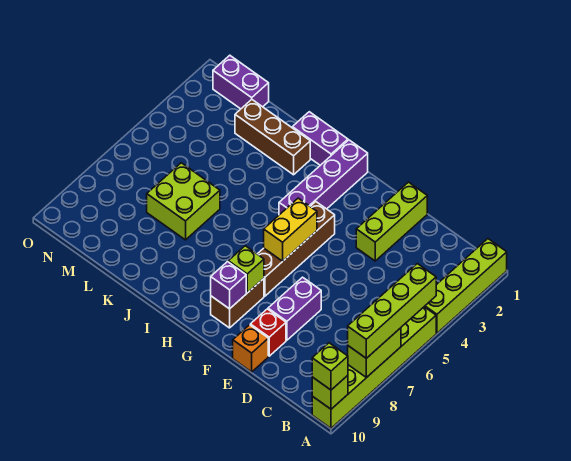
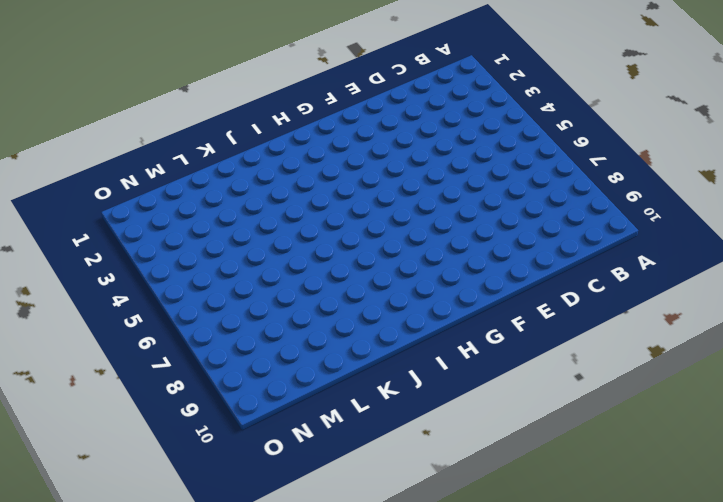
none -> lime brick A1:A4 level 1
none -> lime brick A5:A10 level 1
none -> lime brick E1:E3 level 1

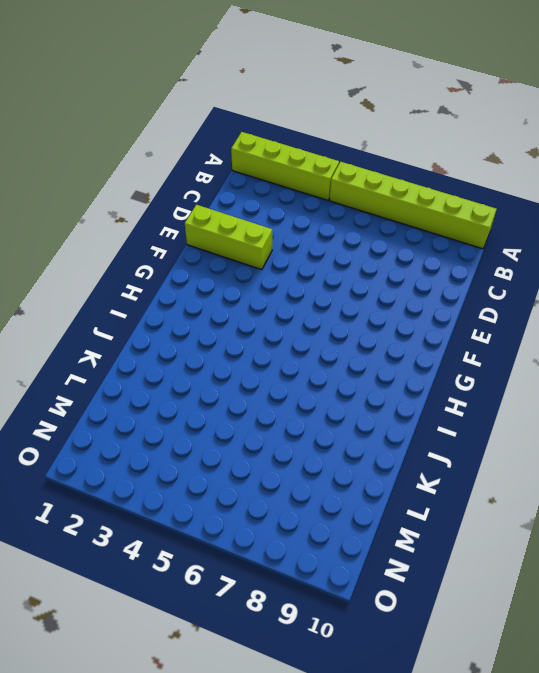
none -> purple brick E7:E8 level 1
none -> red brick E9 level 1
none -> orange brick E10 level 1

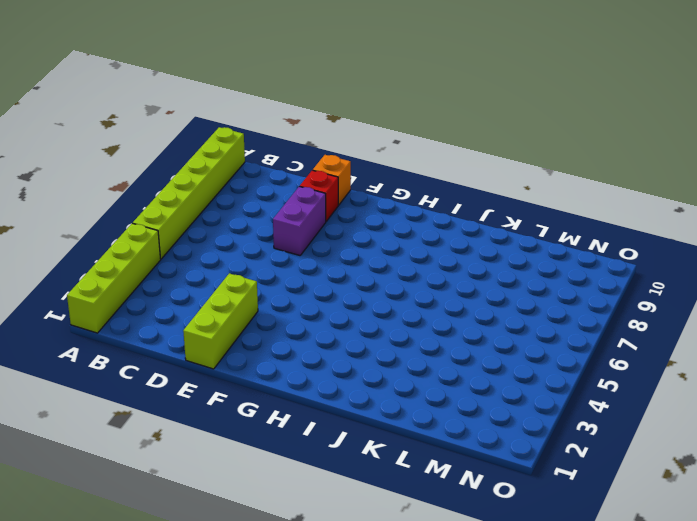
none -> brown brick G4:G7 level 1
none -> brown brick G8:G9 level 1
none -> purple brick H1:H4 level 1

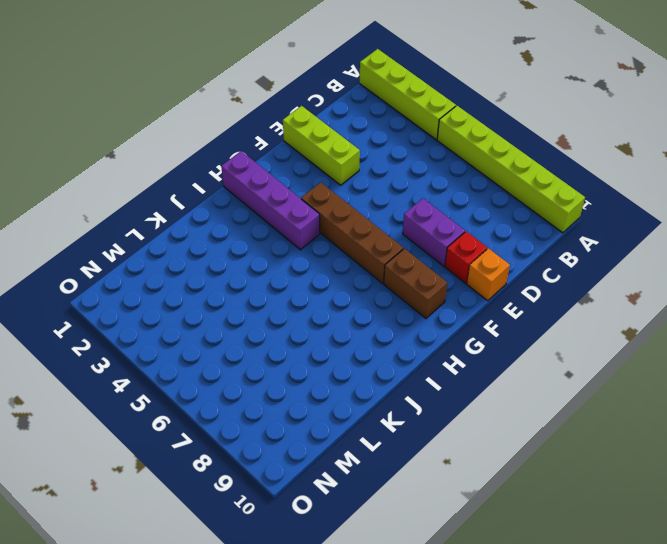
none -> purple brick I1:J1 level 1
none -> brown brick J2:L2 level 1
none -> lime brick K6:L7 level 1

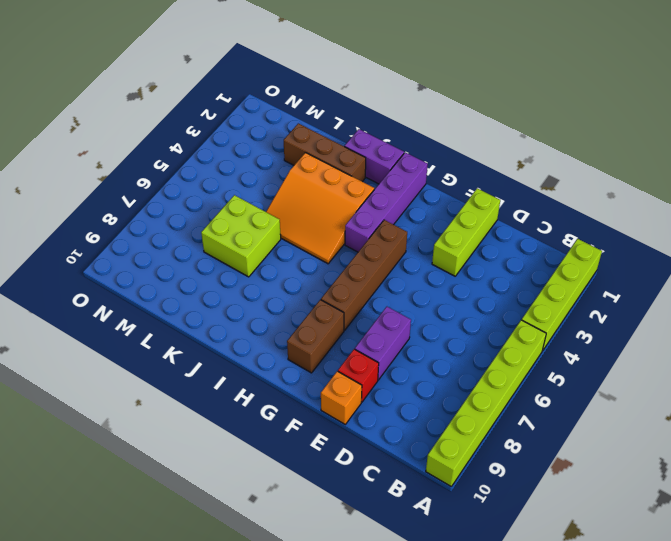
orange slope I3:K5 level 1 top 3 -> none
none -> purple brick M1:N1 level 1
none -> lime brick A7:A8 level 2
none -> lime brick A10 level 2

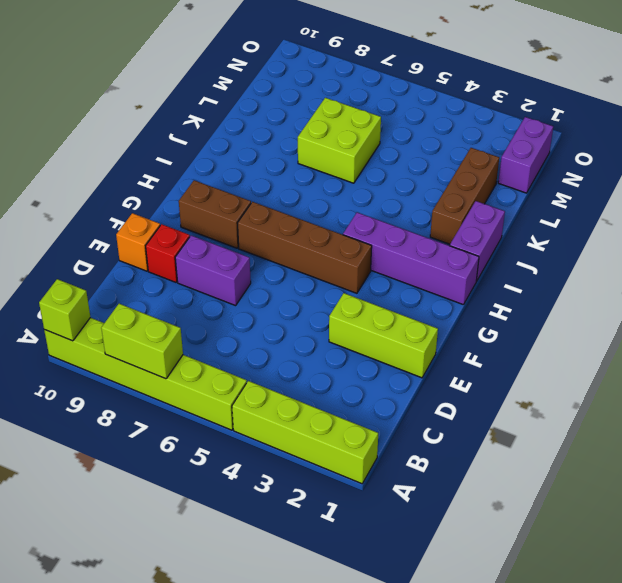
none -> yellow brick G5:G6 level 2
none -> lime brick G8 level 2
none -> purple brick G9 level 2

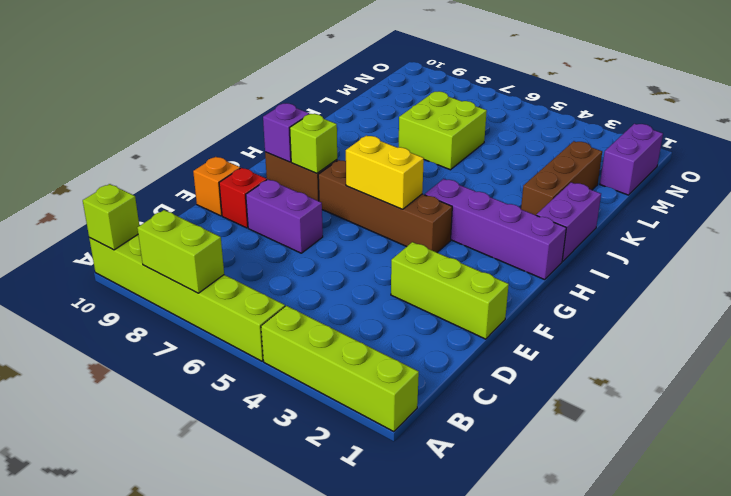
none -> lime brick A5:A8 level 3
none -> lime brick A10 level 3

